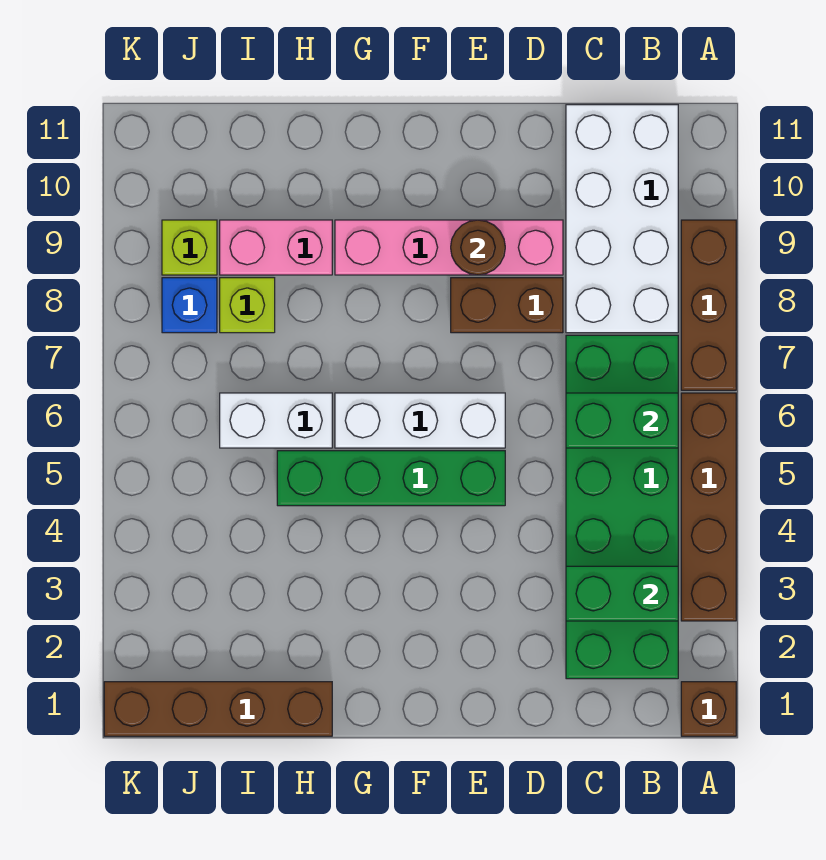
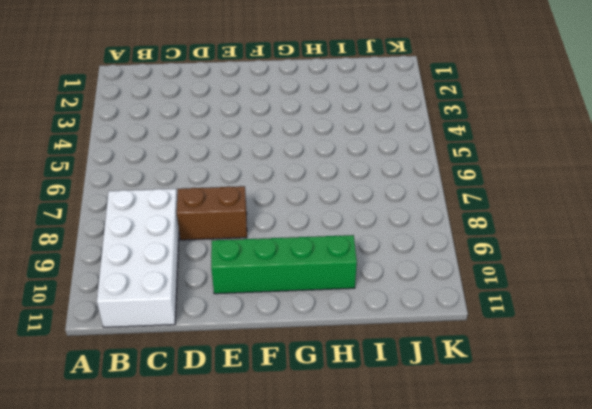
green brick E10:H10 level 1 -> green brick E5:H5 level 1
none -> brown brick A1 level 1
none -> brown brick A3:A6 level 1
none -> brown brick A7:A9 level 1

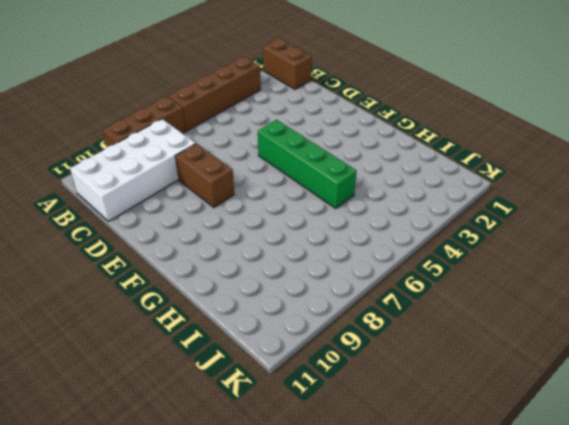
brown brick A1:B1 level 1 -> brown brick A1 level 1
none -> green brick B2:C7 level 1
none -> pink brick D9:G9 level 1
none -> white brick E6:G6 level 1

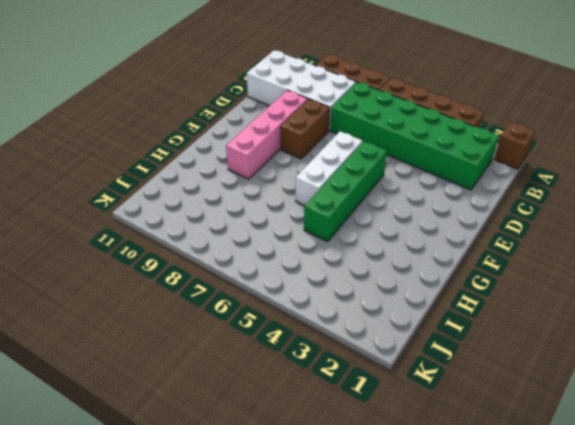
none -> brown brick H1:K1 level 1
none -> white brick H6:I6 level 1
none -> pink brick H9:I9 level 1

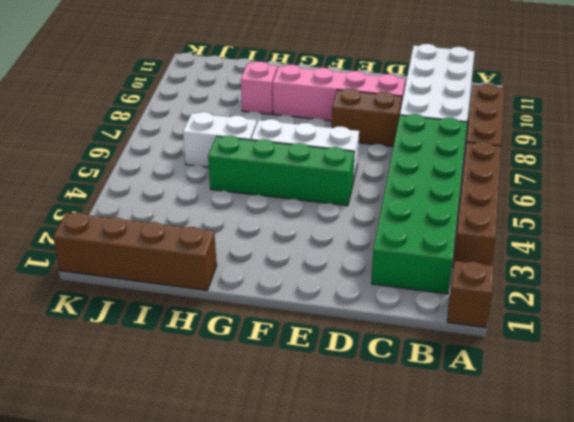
pink brick H9 level 1 -> pink brick H9:I9 level 1
none -> lime brick I8 level 1
none -> blue brick J8 level 1
none -> lime brick J9 level 1

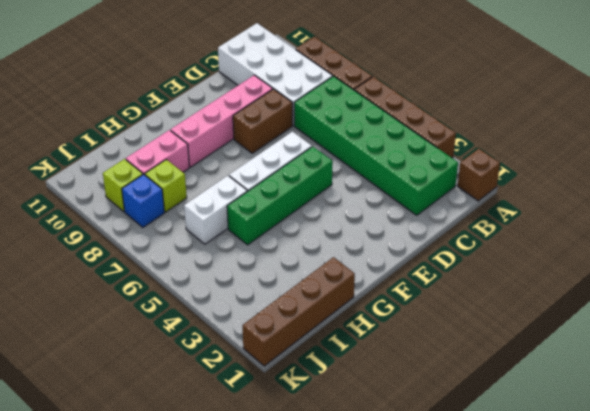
none -> green brick B3:C3 level 2
none -> green brick B6:C6 level 2
none -> brown round brick E9 level 2

